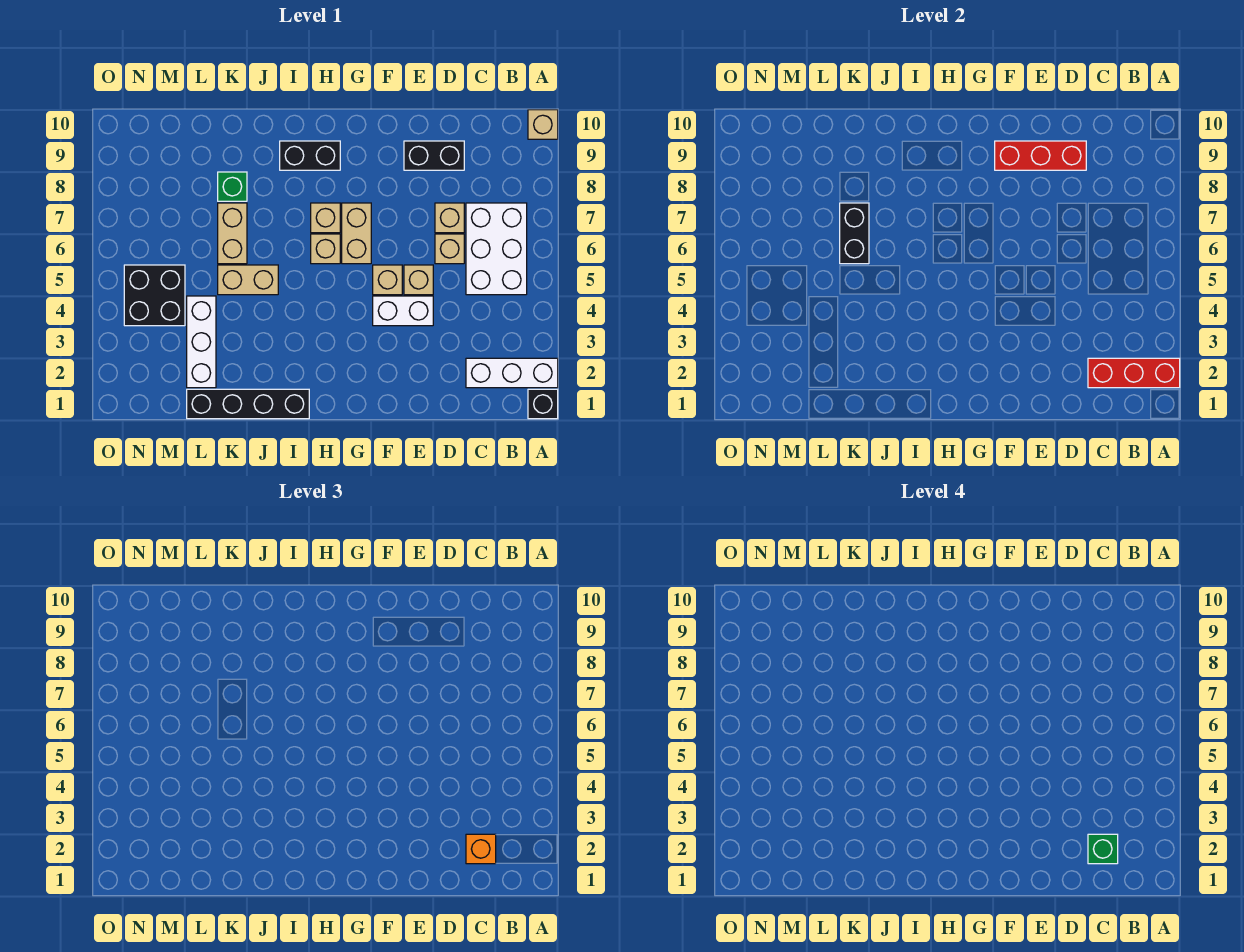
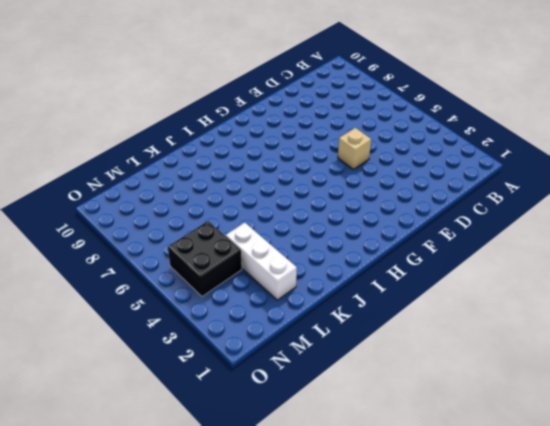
none -> black brick A1 level 1
none -> white brick A2:C2 level 1
none -> tan brick A10 level 1

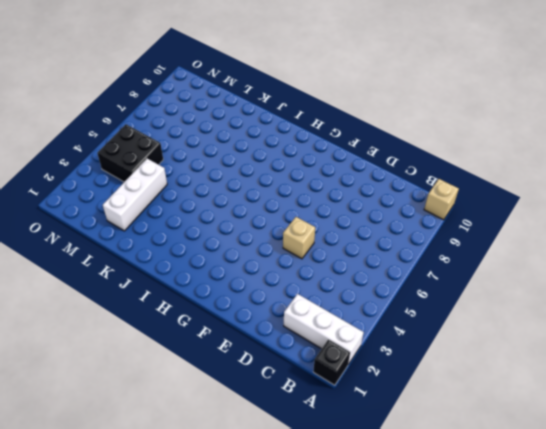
none -> white brick B5:C7 level 1
none -> tan brick D6 level 1
none -> tan brick D7 level 1

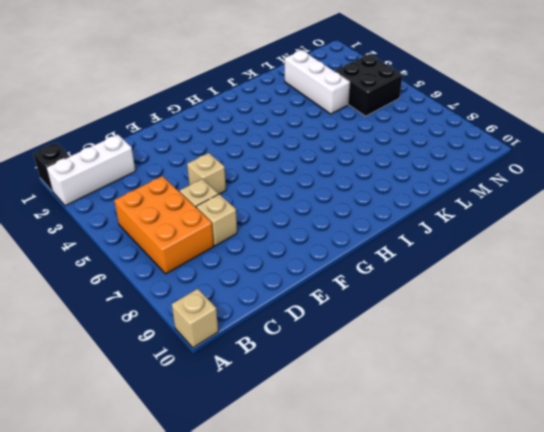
orange brick B5:C7 level 1 -> white brick B5:C7 level 1
none -> black brick D9:E9 level 1
none -> white brick E4:F4 level 1
none -> tan brick F5 level 1

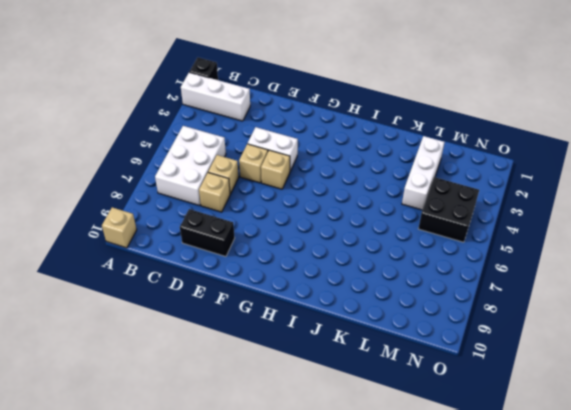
none -> tan brick G6:G7 level 1
none -> tan brick H6 level 1
none -> tan brick H7 level 1

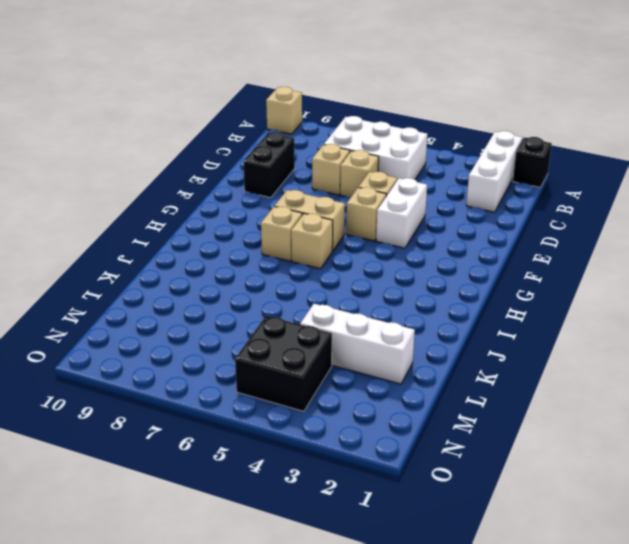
none -> black brick H9:I9 level 1
none -> black brick I1:L1 level 1
none -> tan brick J5:K5 level 1

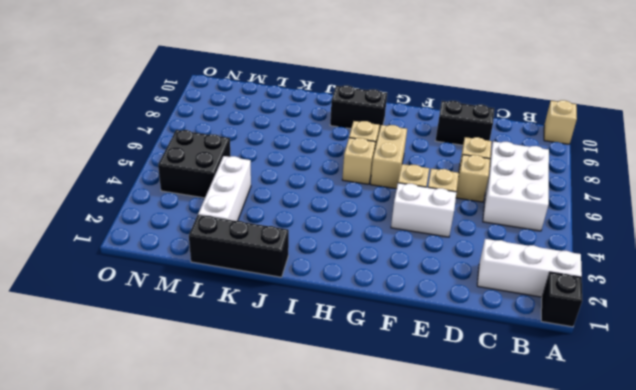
black brick J1:L1 level 1 -> black brick I1:L1 level 1
none -> tan brick J5:K5 level 1
none -> tan brick K6:K7 level 1
none -> green brick K8 level 1

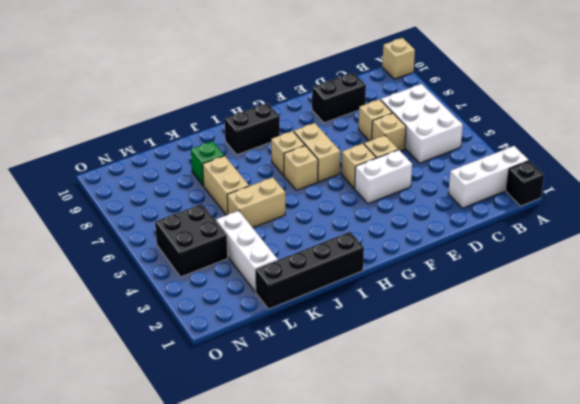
none -> red brick A2:C2 level 2
none -> red brick D9:F9 level 2
none -> black brick K6:K7 level 2

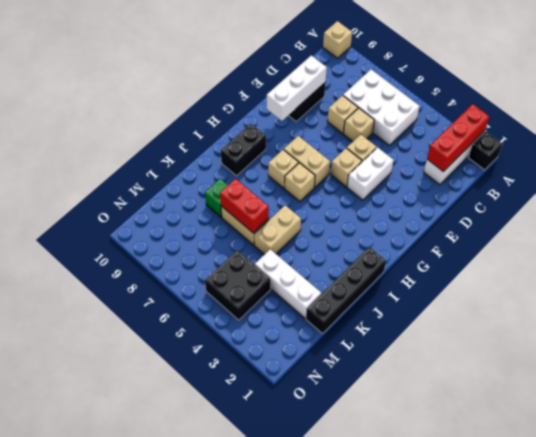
white brick D9:F9 level 2 -> red brick D9:F9 level 2
red brick K6:K7 level 2 -> black brick K6:K7 level 2
none -> orange brick C2 level 3
none -> green brick C2 level 4

